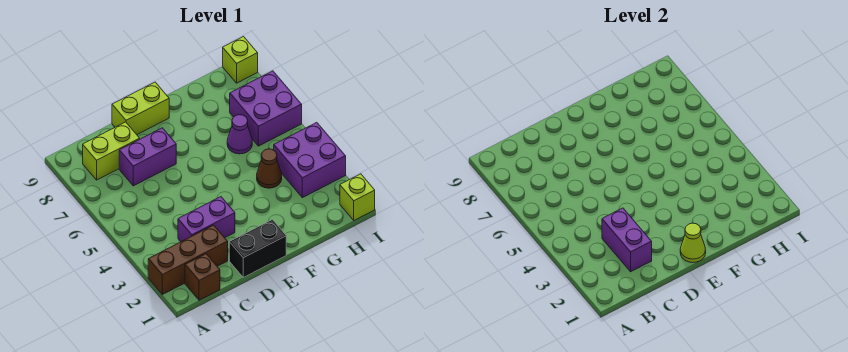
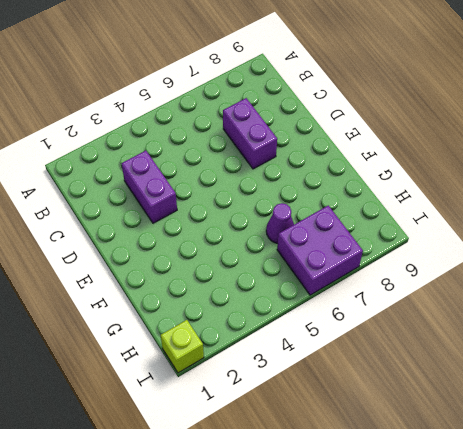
none -> brown brick A2:C2 level 1
none -> brown brick B1 level 1
none -> lime brick B8:C8 level 1

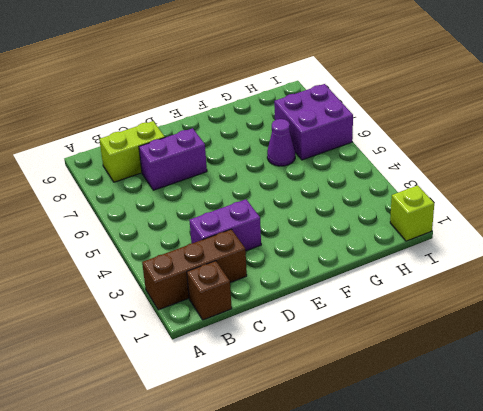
none -> black brick D1:E1 level 1
none -> lime brick D9:E9 level 1
none -> brown cone G4 level 1

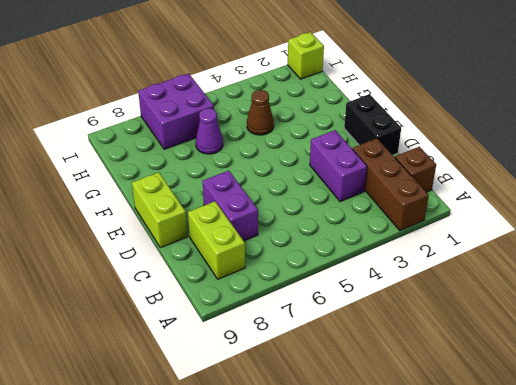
none -> purple brick H3:I4 level 1
none -> lime brick I9 level 1
none -> purple brick C2:C3 level 2

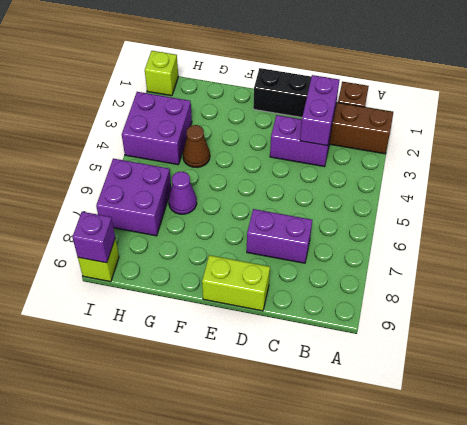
purple brick I9 level 2 -> none
none -> lime brick B8:C8 level 1
none -> lime cone E1 level 2

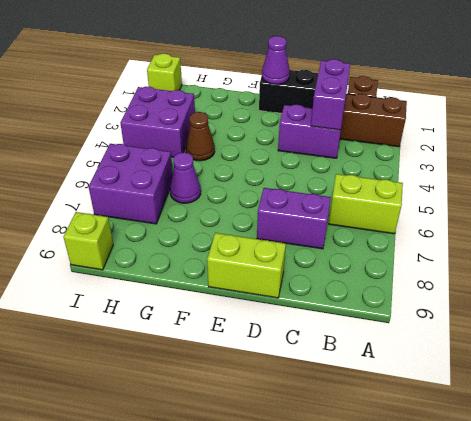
lime brick A6:B6 level 1 -> lime brick B8:C8 level 1
purple cone E1 level 2 -> lime cone E1 level 2

